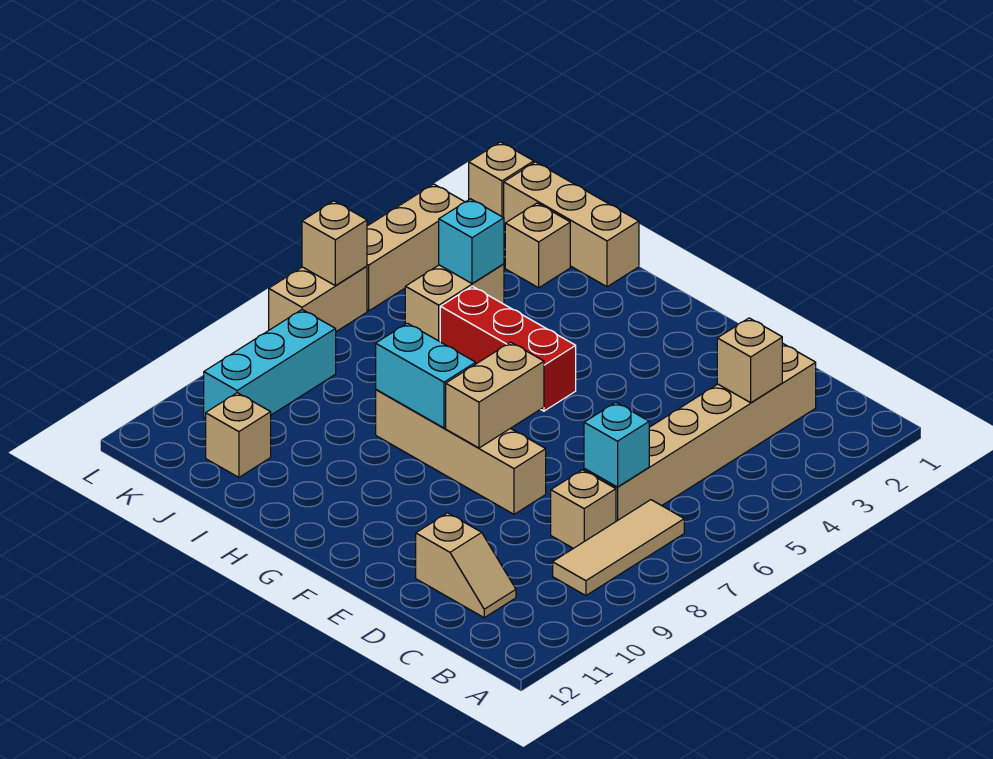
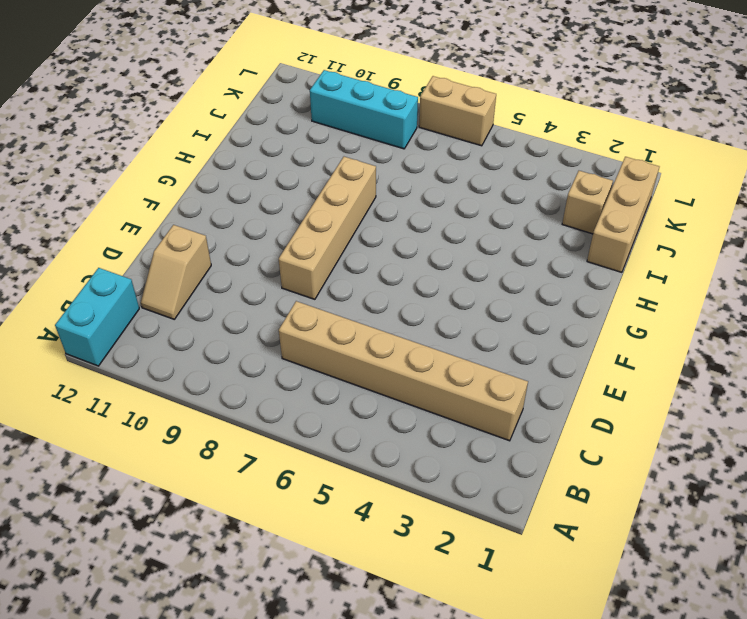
cyan brick A12:B12 level 1 -> cyan brick G8:H8 level 2
none -> tan tile B7:B9 level 1
none -> tan brick C8 level 1
none -> red brick G5:I5 level 1

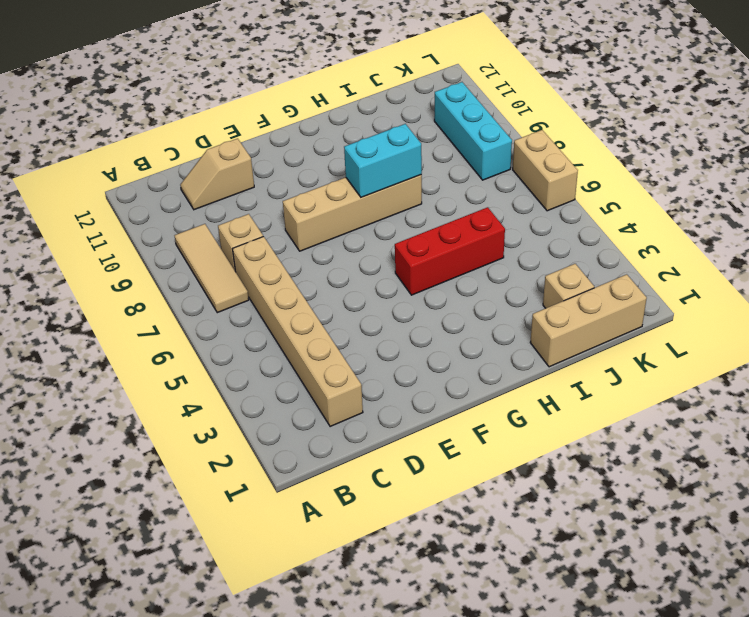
none -> tan brick J4:J5 level 1
none -> tan brick J11 level 1
none -> tan brick L1 level 1

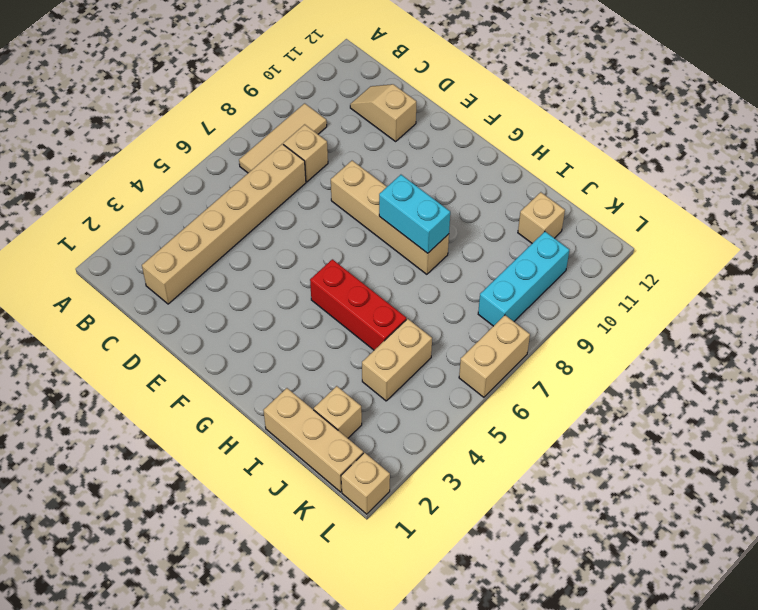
none -> tan brick L3:L5 level 1
none -> tan brick C3 level 2
none -> cyan brick C7 level 2

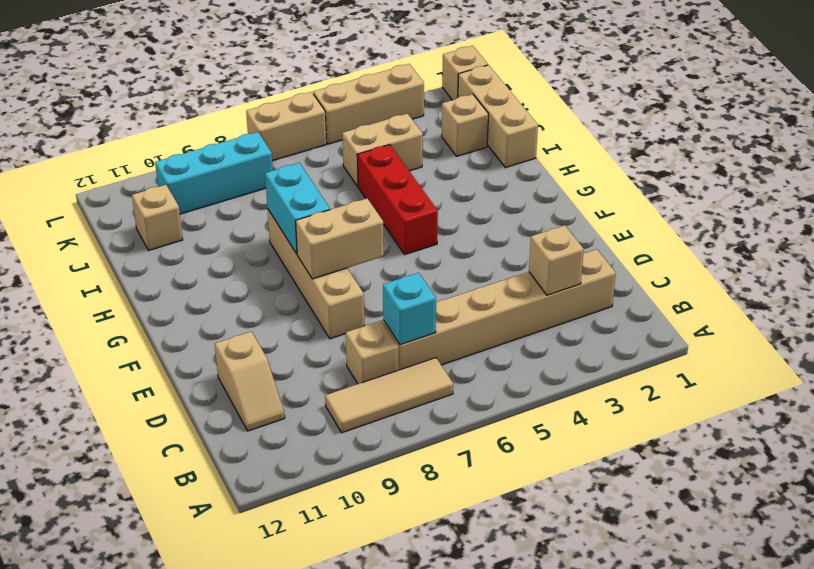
none -> cyan brick J4 level 2
none -> tan brick L6 level 2

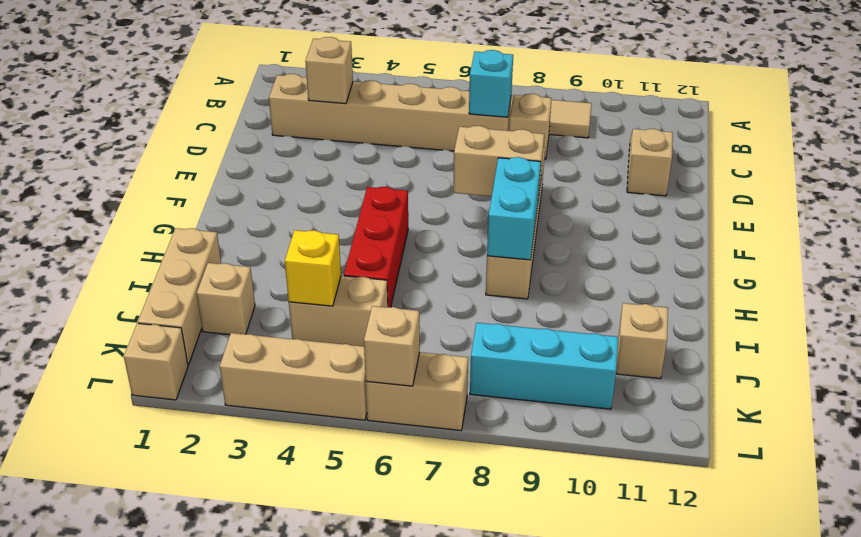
yellow brick J4 level 2 -> cyan brick J4 level 2

